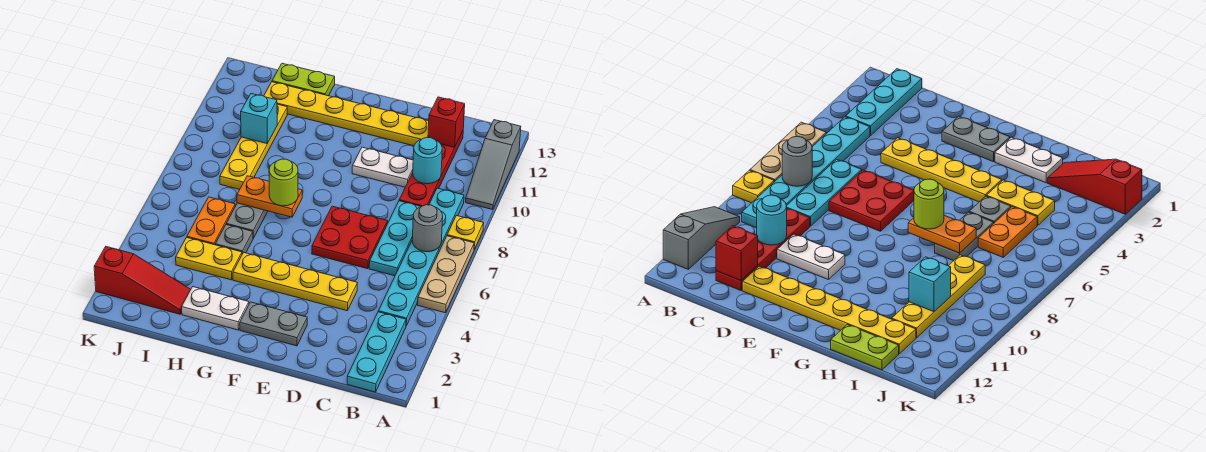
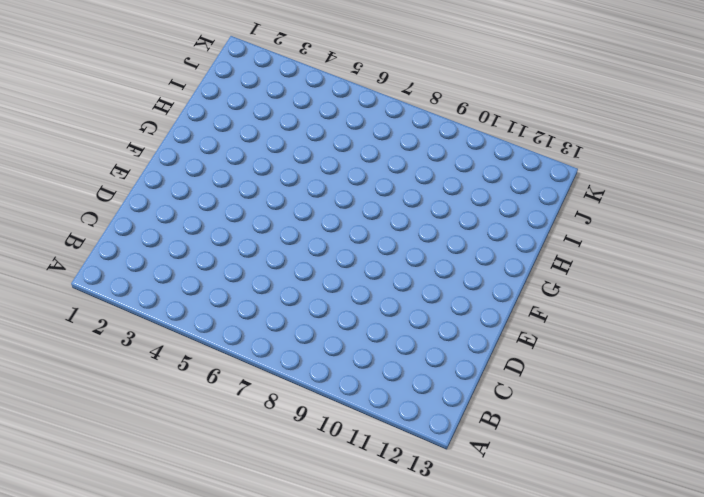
none -> tan plate A5:A7 level 1
none -> yellow plate A8 level 1
none -> grey slope A10:A12 level 1 top 12

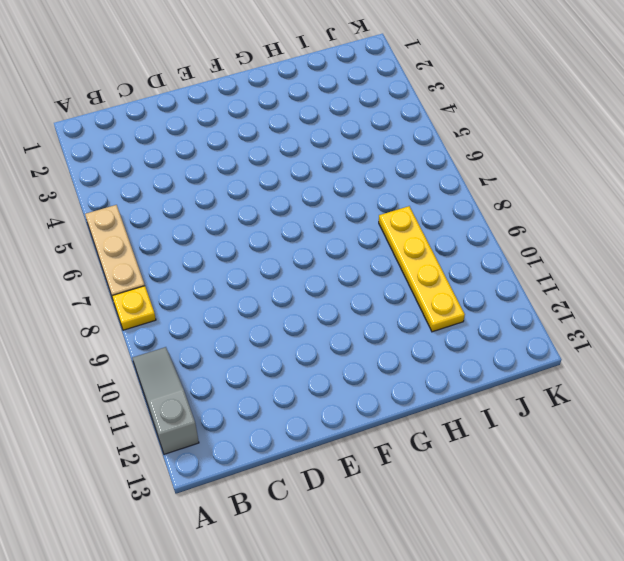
none -> cyan plate B1:B3 level 1
none -> cyan plate B4:B9 level 1
none -> cyan plate C6:C8 level 1

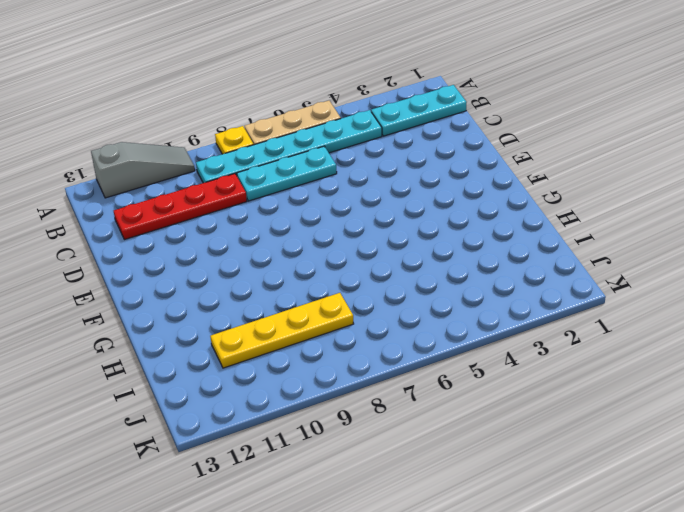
none -> yellow plate D4:G4 level 1
none -> red plate D6:E7 level 1
none -> white plate D10:E10 level 1

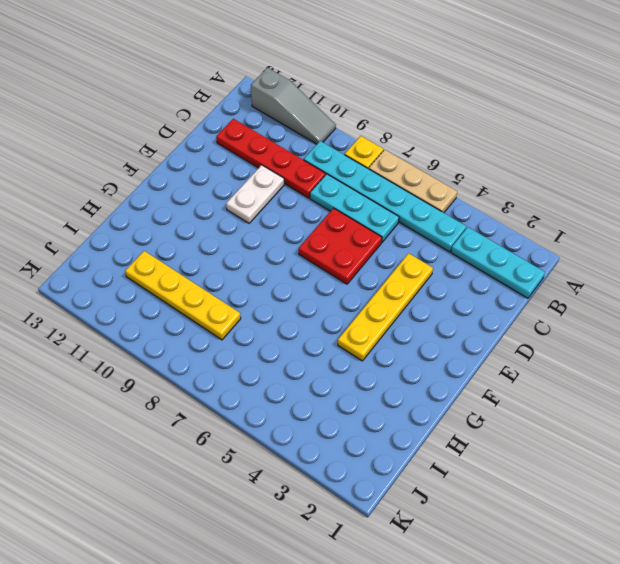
none -> yellow plate D12:I12 level 1
none -> grey plate E2:F2 level 1
none -> white plate G2:H2 level 1

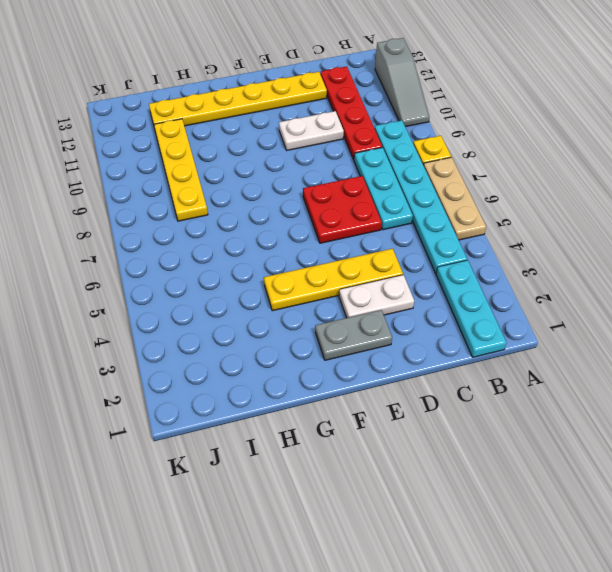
white plate D3:E3 level 1 -> white plate G2:H2 level 1
none -> yellow plate H4:I4 level 1
none -> grey plate H5 level 1
none -> grey plate H6:H7 level 1

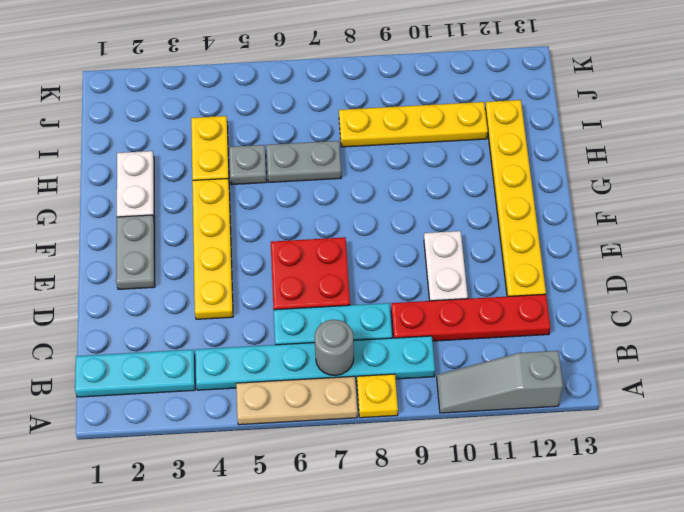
none -> lime plate H13:I13 level 1
none -> red slope I2:K2 level 1 top K
none -> orange plate I5:I6 level 1

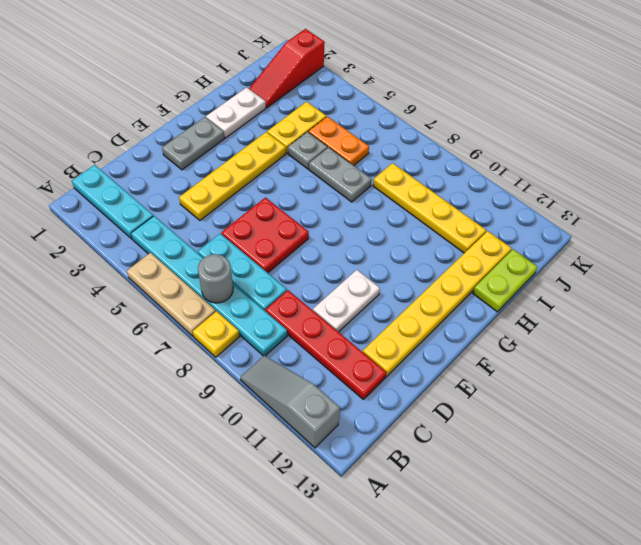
none -> cyan round brick C10 level 2
none -> red brick C12 level 2
none -> orange plate G7:H7 level 2

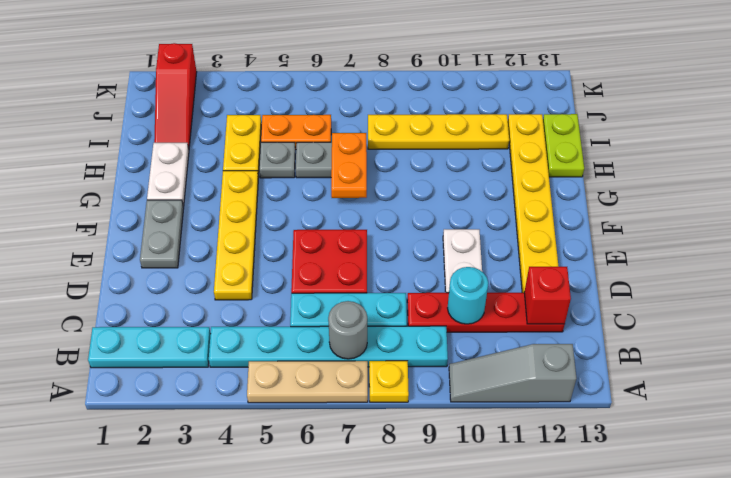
none -> cyan brick I10 level 2
none -> lime round brick G7 level 3

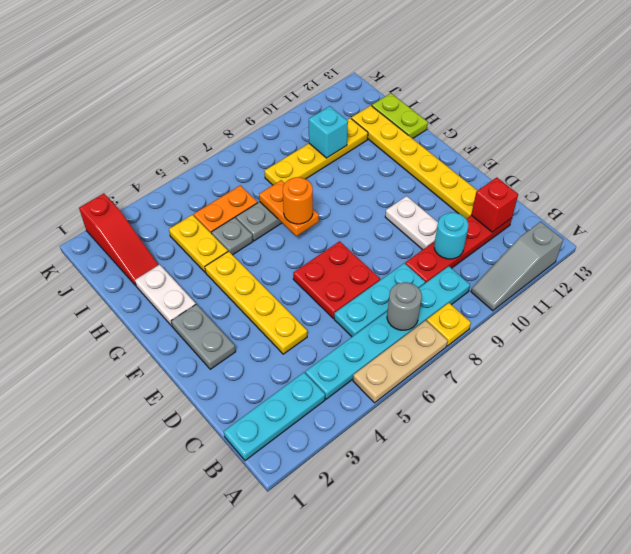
orange round brick G7 level 3 -> lime round brick G7 level 3

